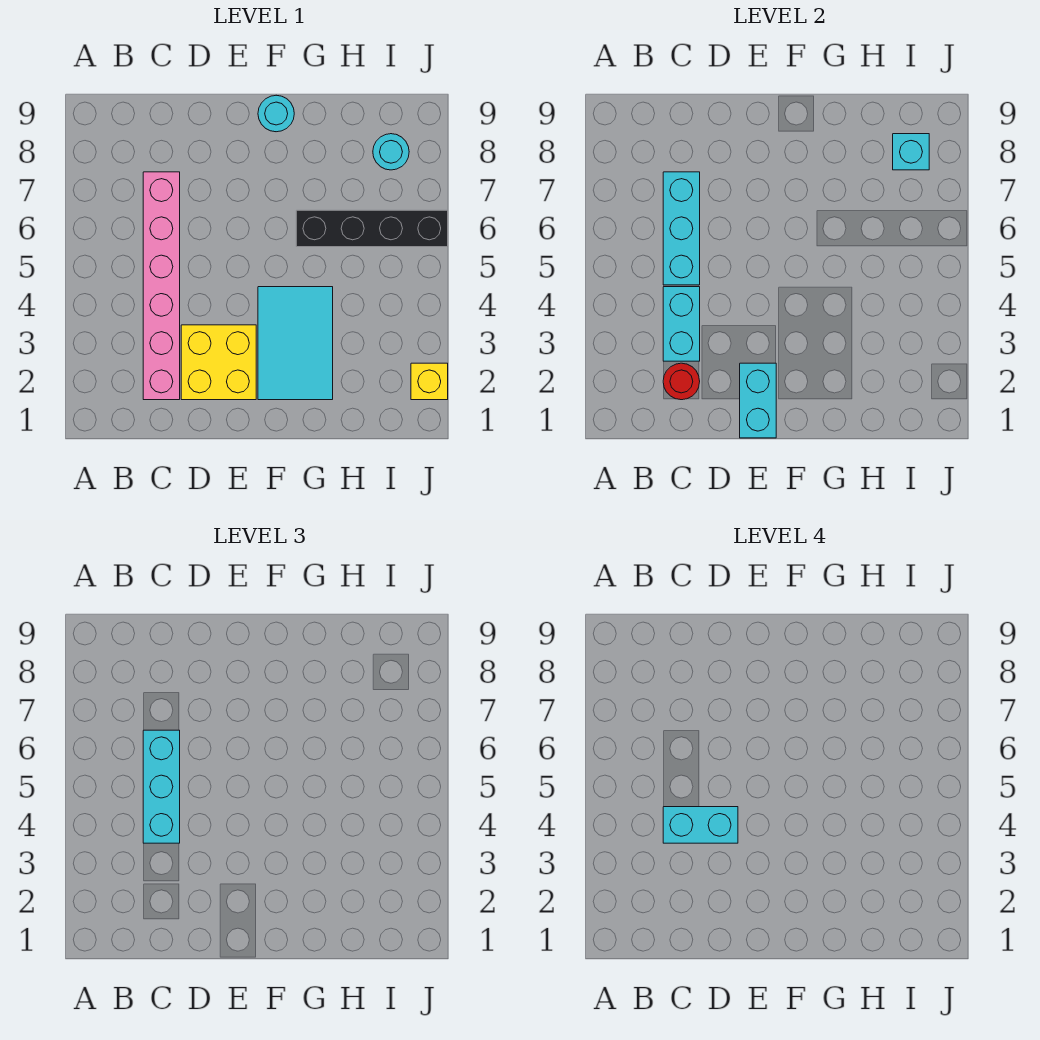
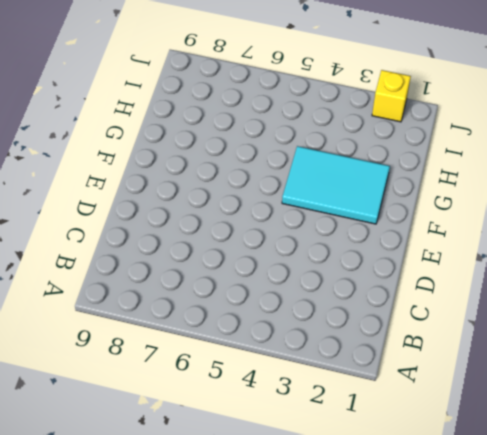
none -> pink brick C2:C7 level 1
none -> yellow brick D2:E3 level 1
none -> cyan round brick F9 level 1

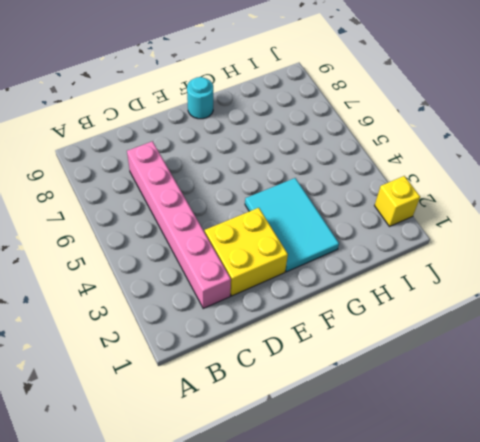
none -> black brick G6:J6 level 1
none -> cyan round brick I8 level 1
none -> red round brick C2 level 2

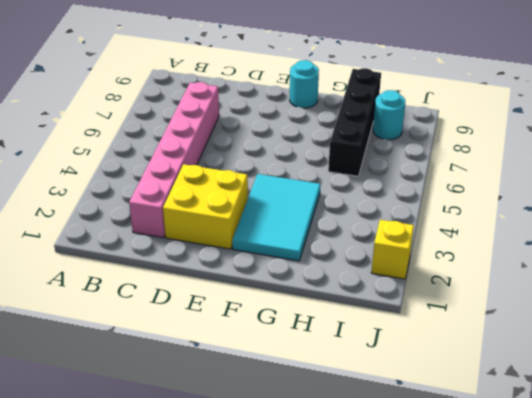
black brick H6:H9 level 1 -> black brick G6:J6 level 1
none -> red round brick C2 level 2
none -> cyan brick C3:C4 level 2
none -> cyan brick C5:C7 level 2

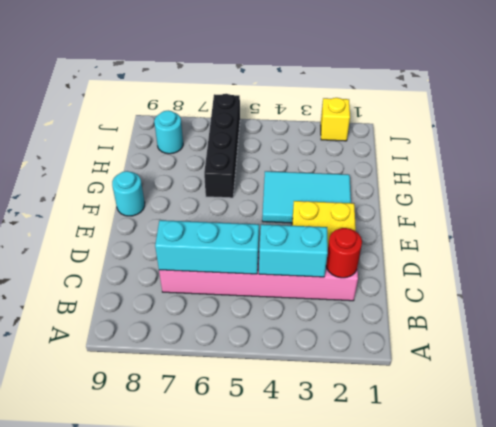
none -> cyan brick E1:E2 level 2
none -> cyan brick I8 level 2
none -> cyan brick C4:C6 level 3

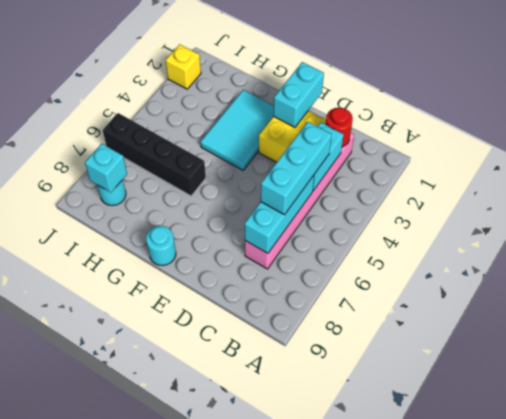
none -> cyan brick C4:D4 level 4

